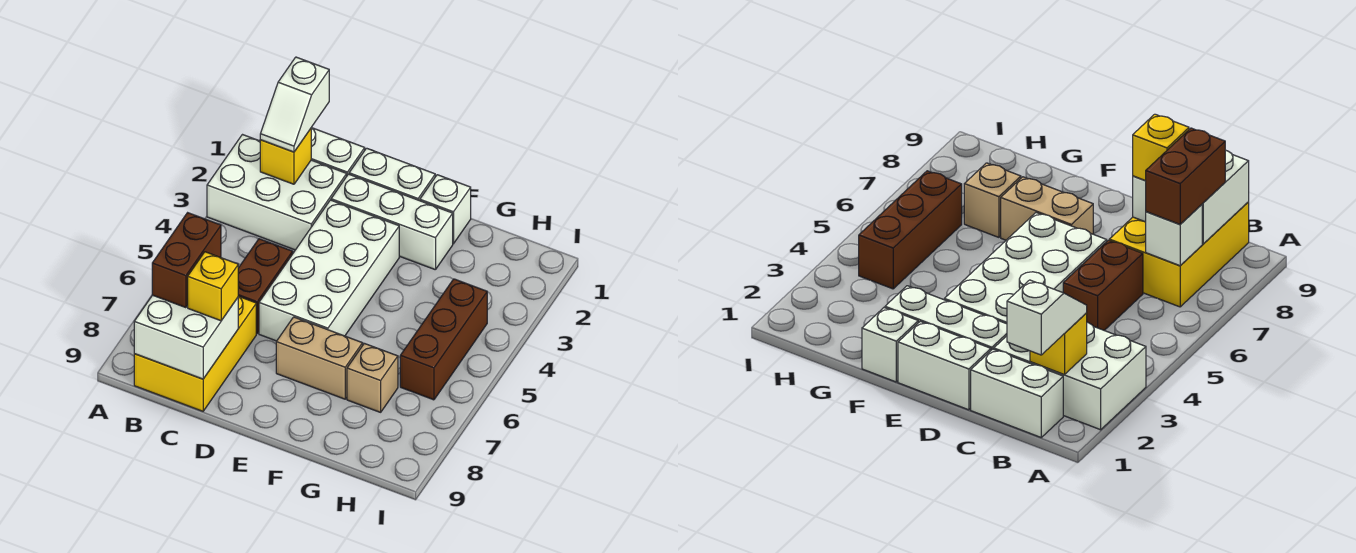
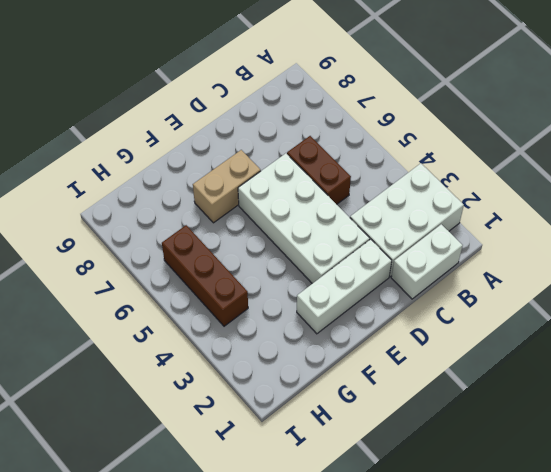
none -> yellow brick B7:C9 level 1
none -> white brick D1:E1 level 1
none -> white brick F1 level 1

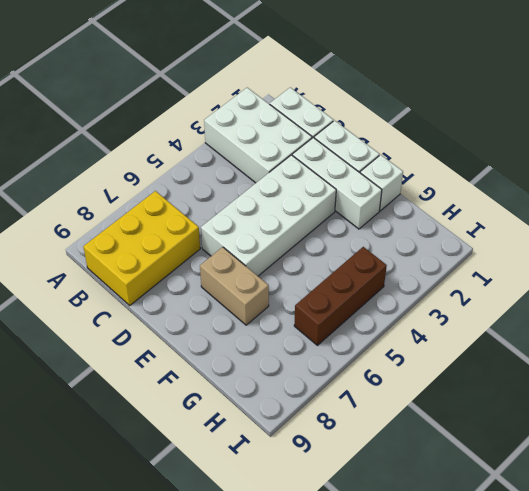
none -> brown brick C5:C6 level 1
none -> tan brick G7 level 1
none -> yellow brick B2 level 2

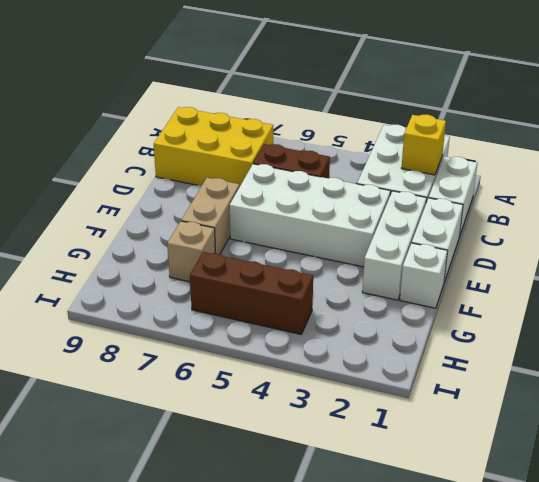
none -> white brick B7 level 2
none -> white brick B8:C9 level 2
none -> white slope B1:B2 level 3 top 1

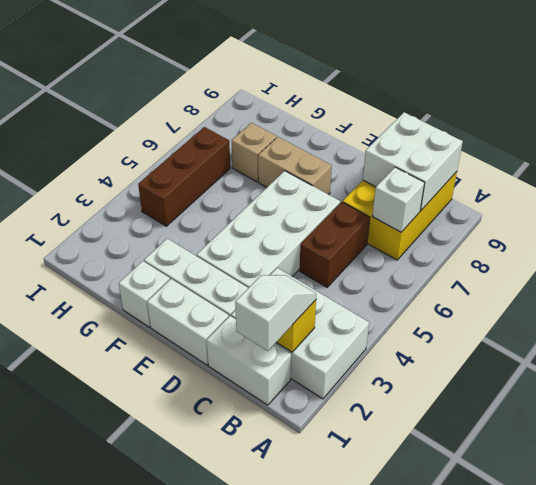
none -> brown brick B7:B8 level 3
none -> yellow brick C8 level 3

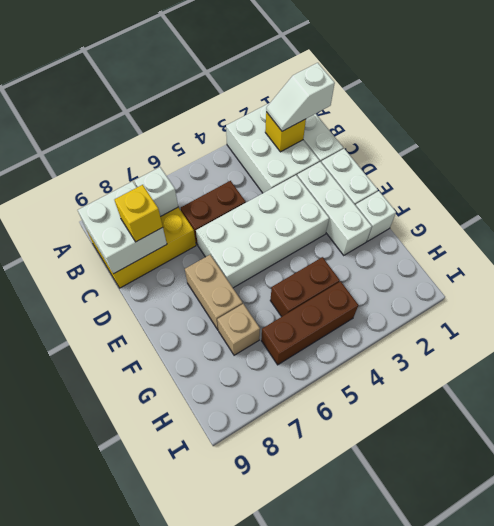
brown brick G4:G5 level 1 -> brown brick B7:B8 level 3

